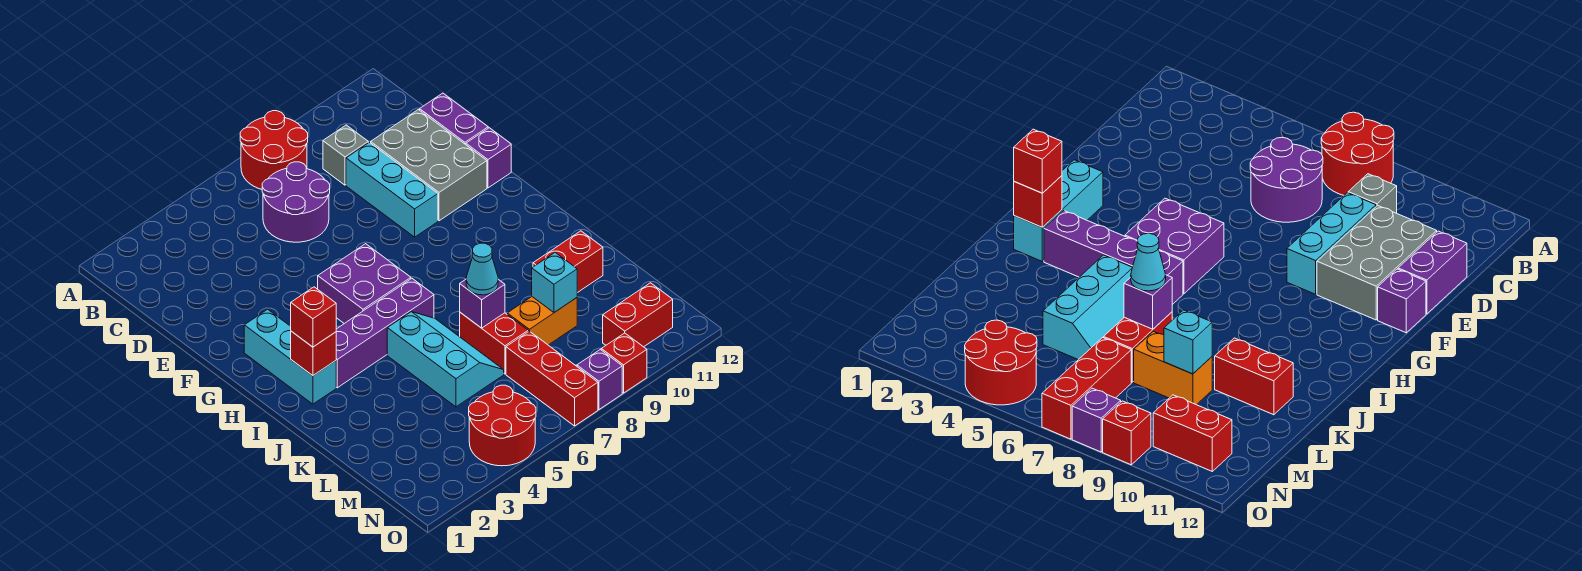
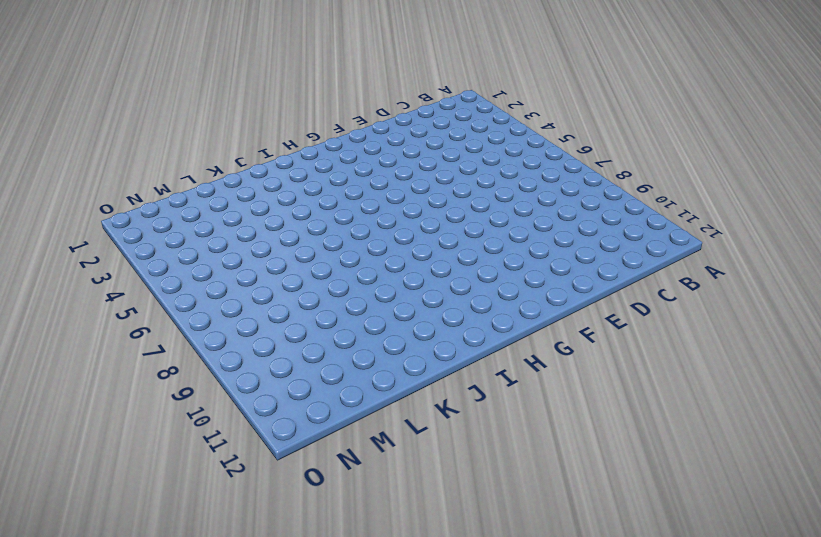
none -> red round brick A7:B8 level 1
none -> purple round brick C6:D7 level 1
none -> grey brick C9 level 1

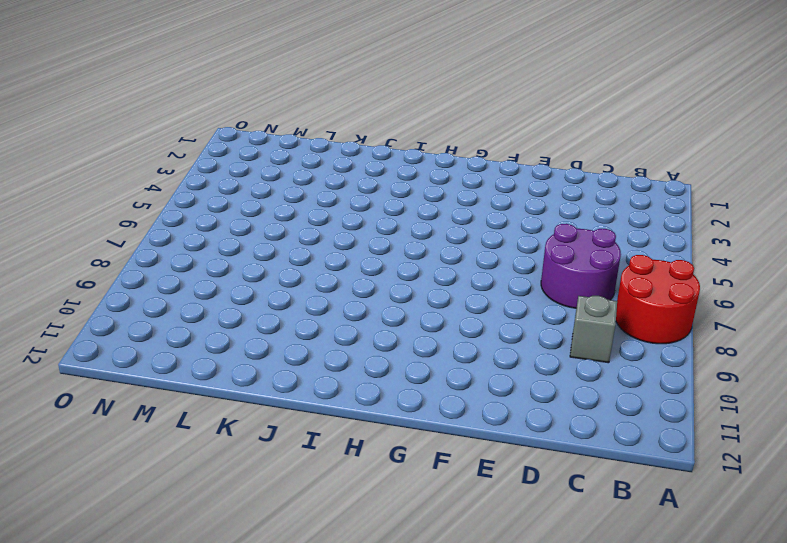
none -> cyan brick D9:F9 level 1
none -> grey brick D10:F11 level 1
none -> purple brick D12:E12 level 1

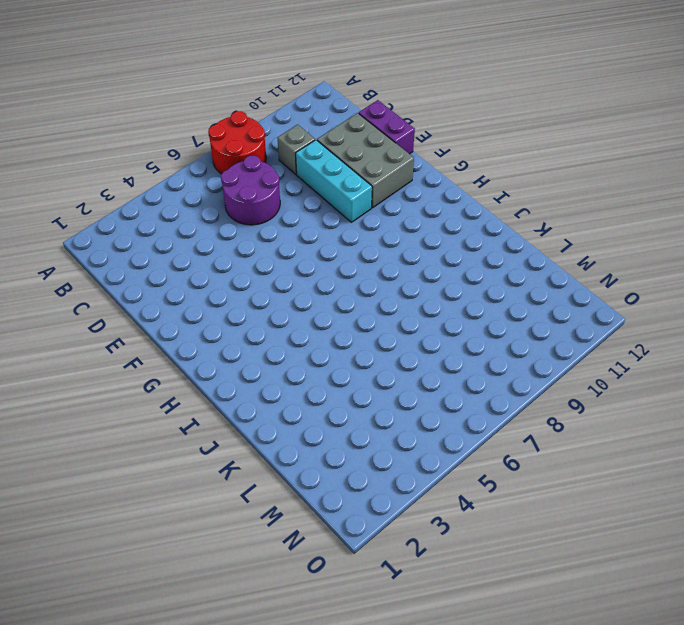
none -> purple brick F12 level 1
none -> cyan brick G2:I2 level 1
none -> purple brick G5:H6 level 1

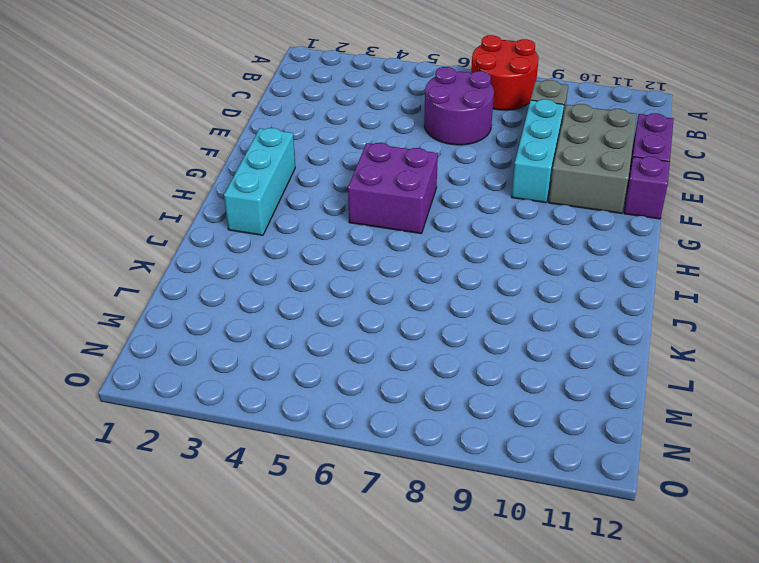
none -> purple brick I3:I6 level 1
none -> cyan slope J5:L6 level 1 top 5
none -> red brick K7:L7 level 1

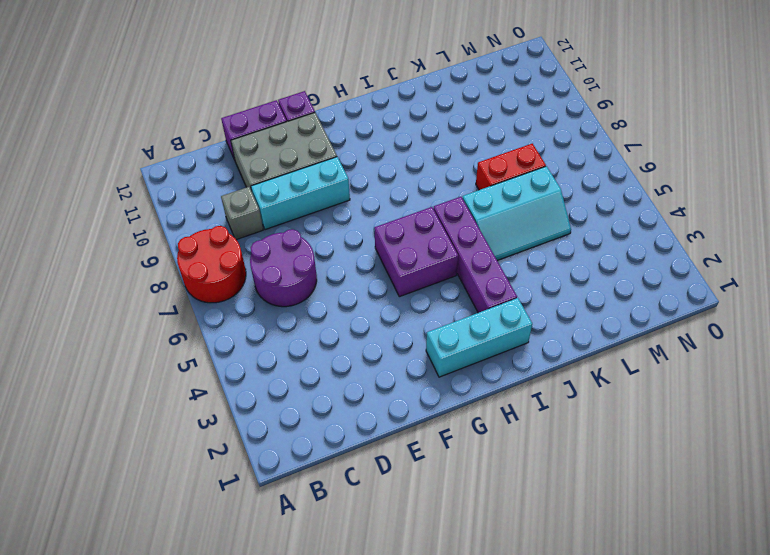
cyan slope J5:L6 level 1 top 6 -> cyan slope J5:L6 level 1 top 5
none -> red brick K10:K11 level 1
none -> orange brick L8:L9 level 1
none -> red brick M7:O7 level 1

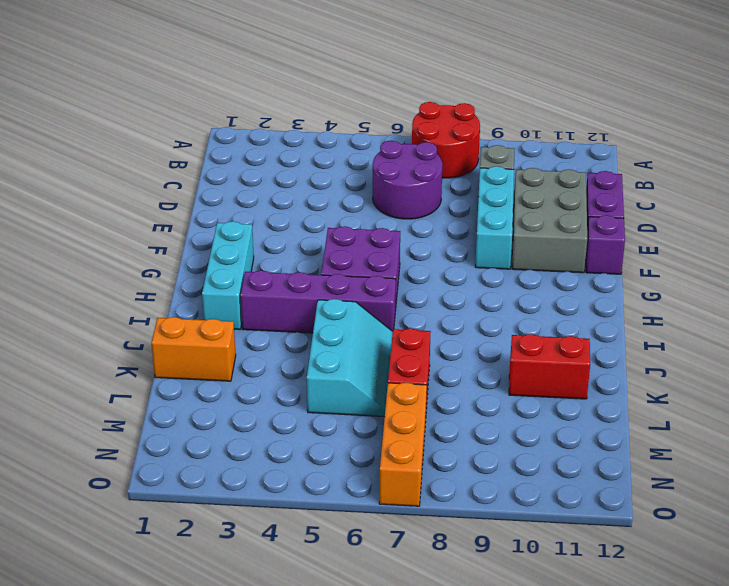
orange brick K1:K2 level 1 -> orange brick L8:L9 level 1
orange brick M7:O7 level 1 -> red brick M7:O7 level 1
none -> red round brick N4:O5 level 1
none -> red brick N10:N11 level 1
none -> purple brick O8 level 1

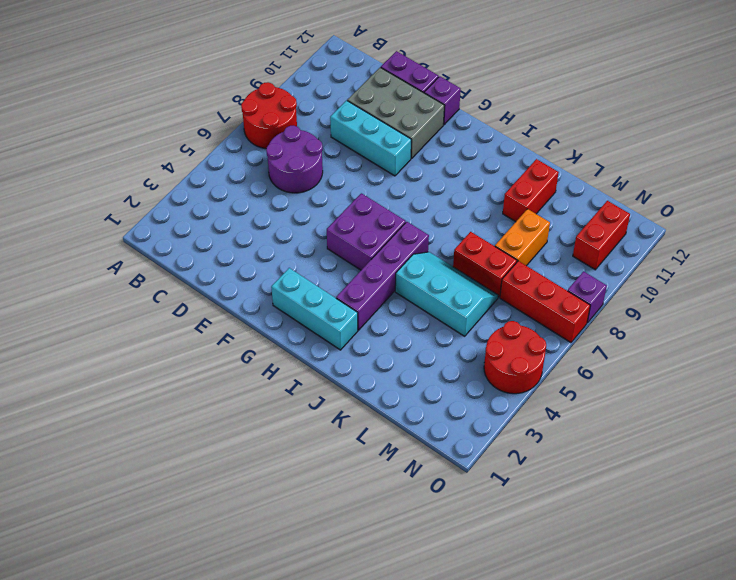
none -> grey brick C9 level 1
none -> red brick O9 level 1
none -> red brick I2 level 2

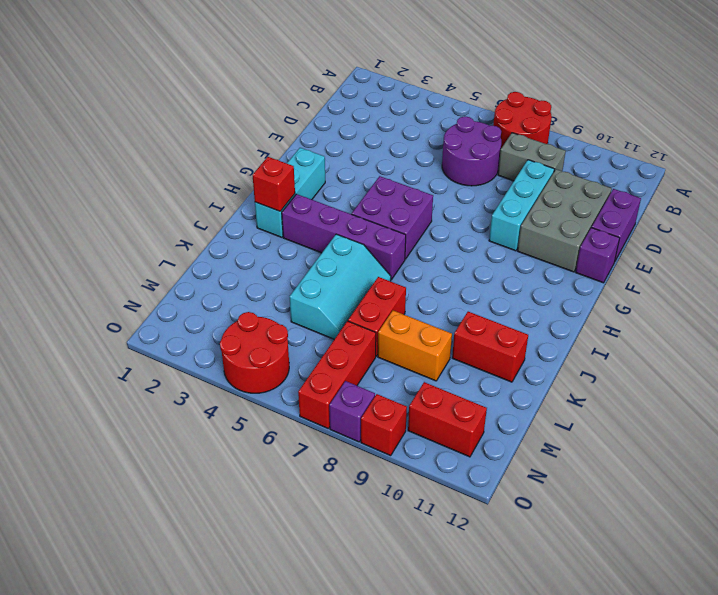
grey brick C8:C9 level 1 -> grey brick C9 level 1
none -> purple brick K7 level 2
none -> cyan brick L9 level 2
none -> red brick I2 level 3

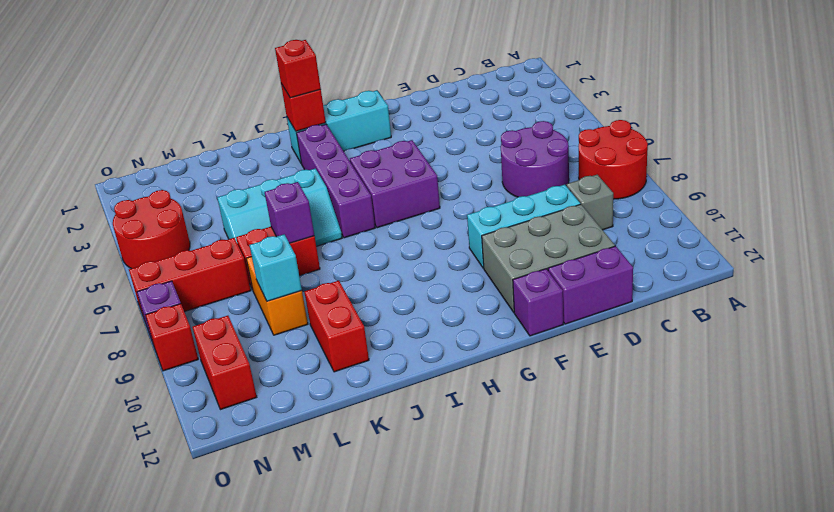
none -> cyan cone K7 level 3

